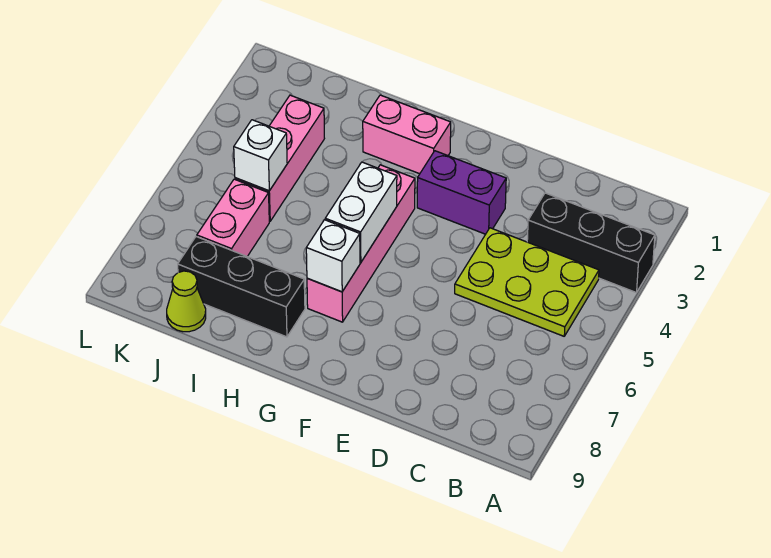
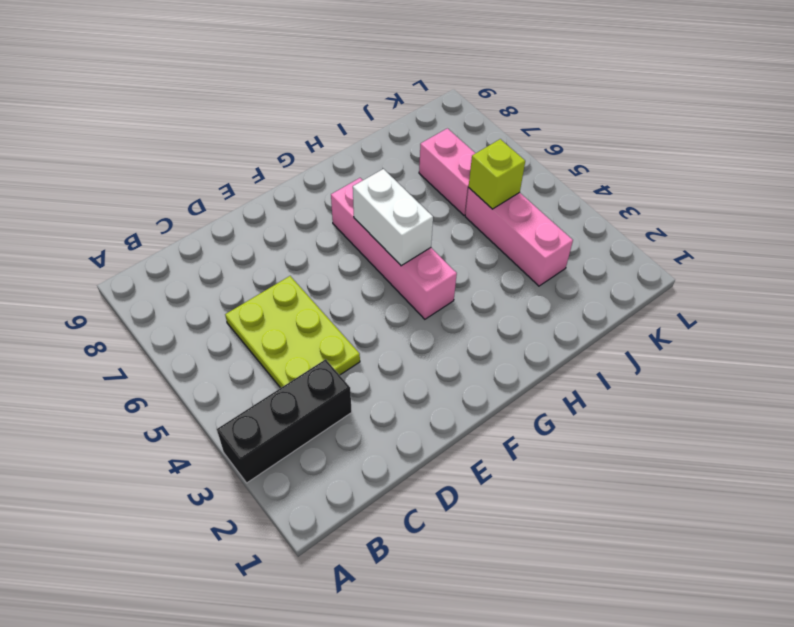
lime plate C4:D6 level 1 -> lime plate B4:D5 level 1
lime brick J5 level 2 -> white brick J5 level 2
none -> purple brick E3:F3 level 1
none -> pink brick G2:H2 level 1
none -> black brick H8:J8 level 1

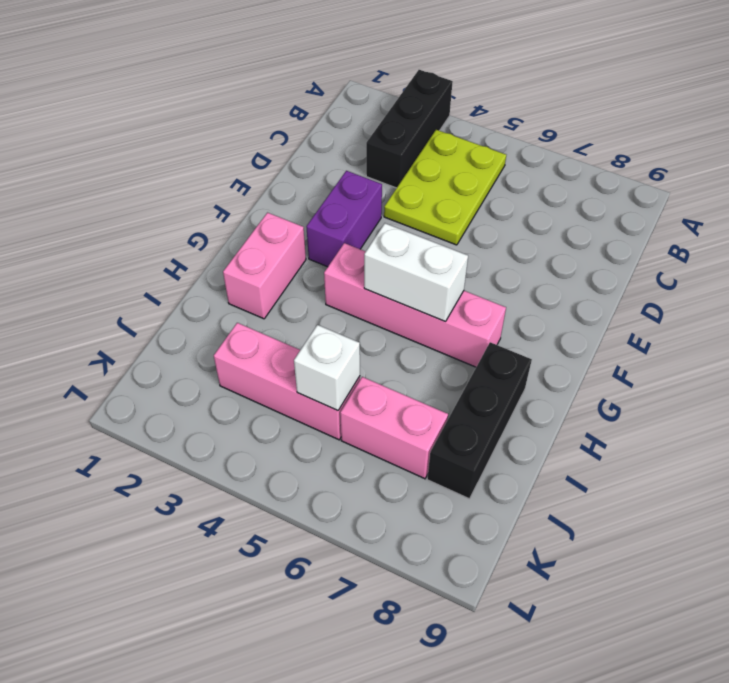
none -> lime cone J9 level 1
none -> white brick G7 level 2

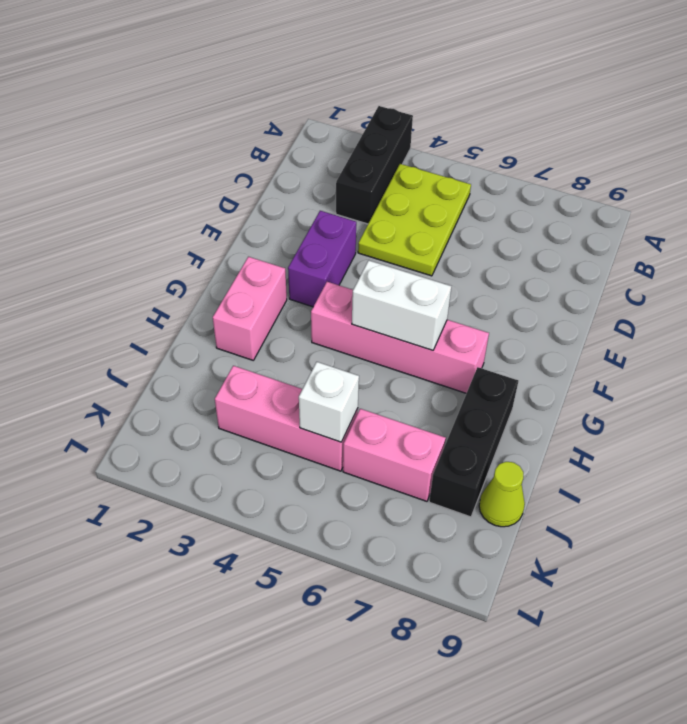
none -> white brick G7 level 2

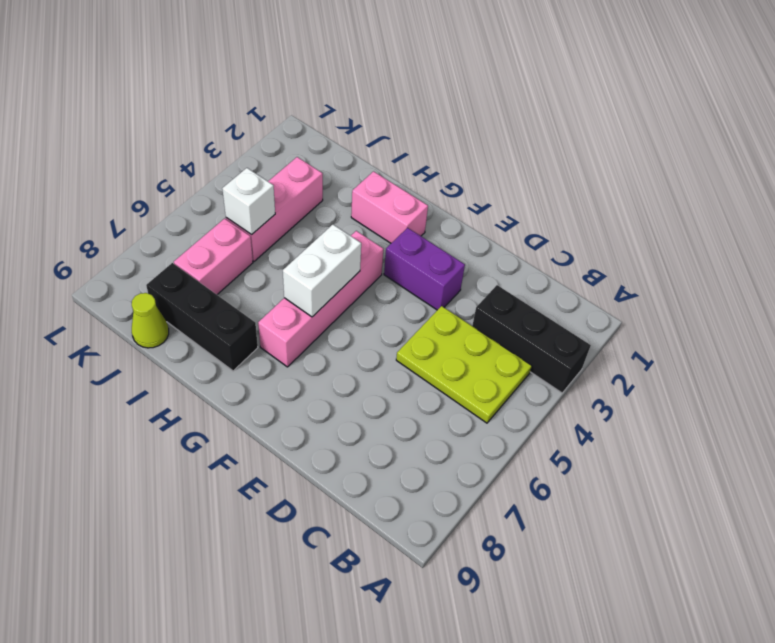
none -> white brick G7 level 2

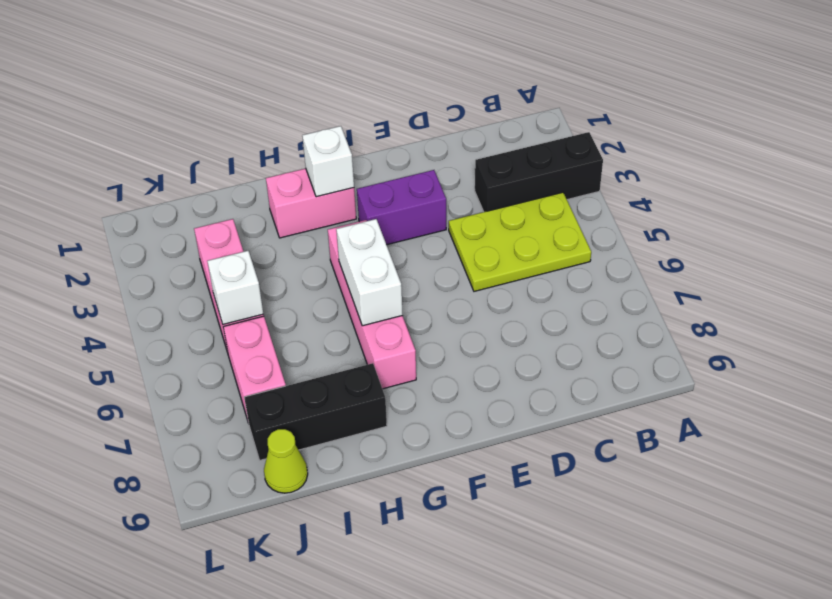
white brick G2 level 2 -> white brick G7 level 2

